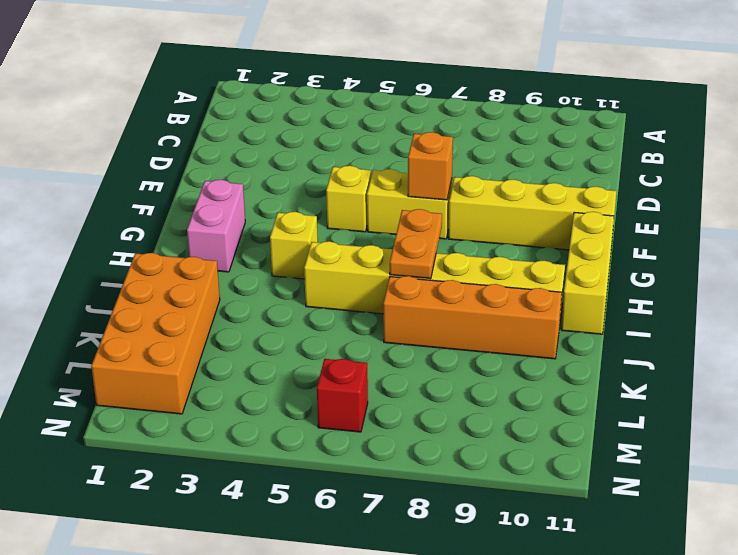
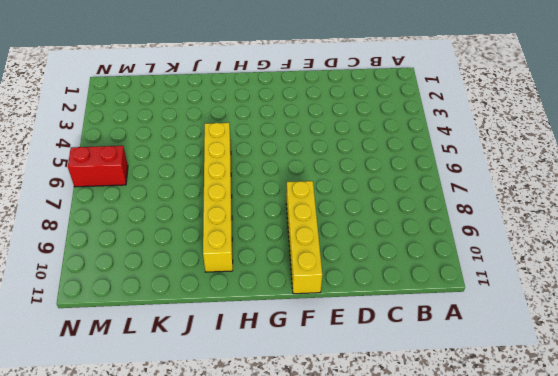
red brick M6:N6 level 1 -> red brick M6 level 1
none -> yellow brick F5 level 1
none -> yellow brick F6:F7 level 1
none -> pink brick G2:H2 level 1

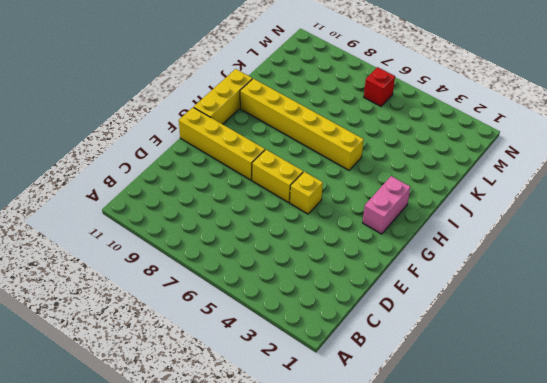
none -> yellow brick H4 level 1
none -> orange brick J1:M2 level 1
none -> orange brick J7:J10 level 1

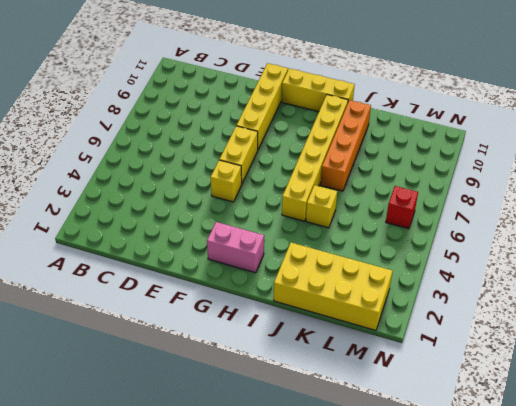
yellow brick J1:M2 level 1 -> orange brick J1:M2 level 1
yellow brick J5 level 1 -> yellow brick H4 level 1
none -> orange brick F7 level 2
none -> orange plate H7:I7 level 2

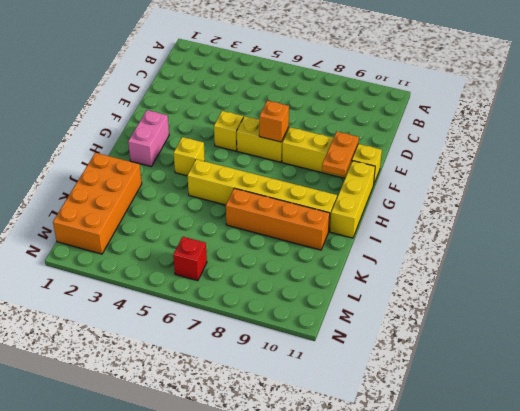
orange plate F10:G10 level 2 -> orange plate H7:I7 level 2

